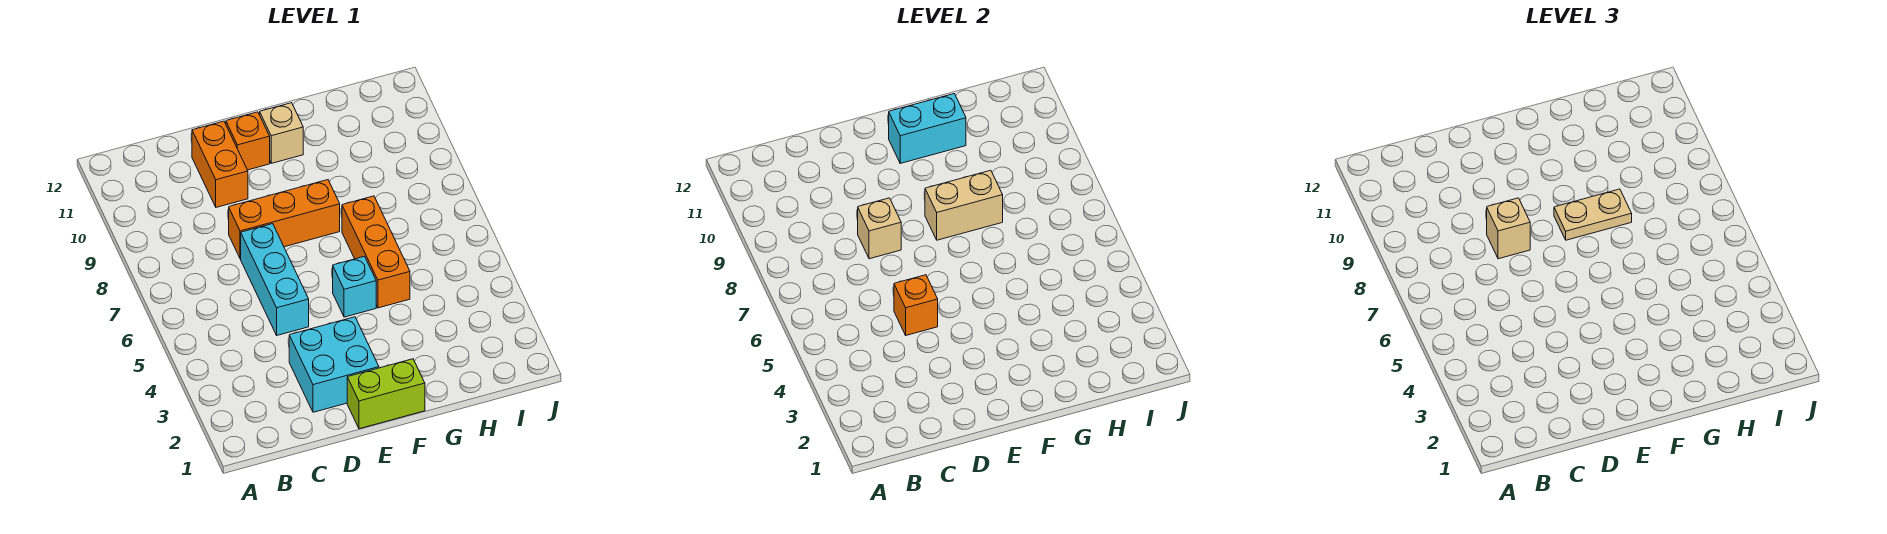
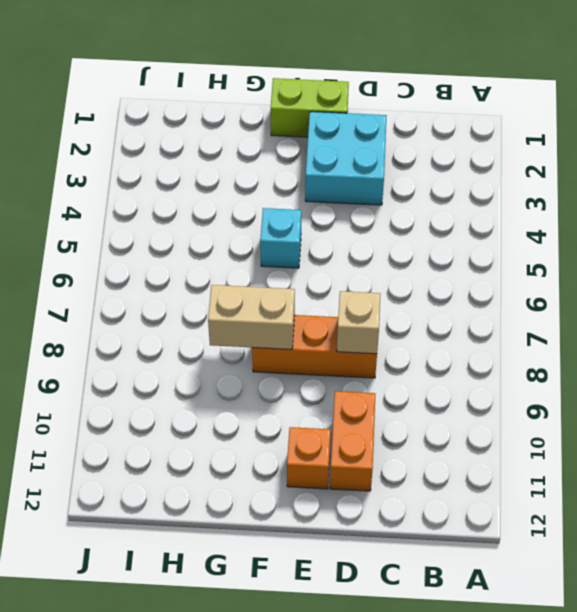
none -> cyan brick D5:D7 level 1
none -> tan brick F11 level 1
none -> orange brick G5:G7 level 1

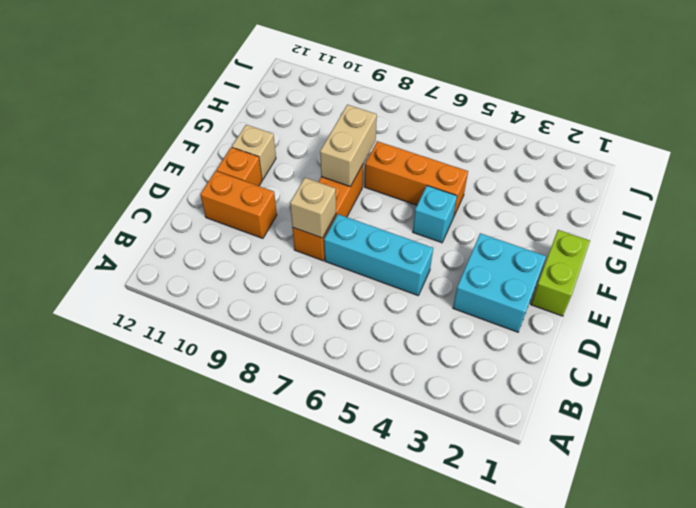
none -> orange brick D5 level 2
none -> cyan brick F11:G11 level 2
none -> tan brick D8 level 3

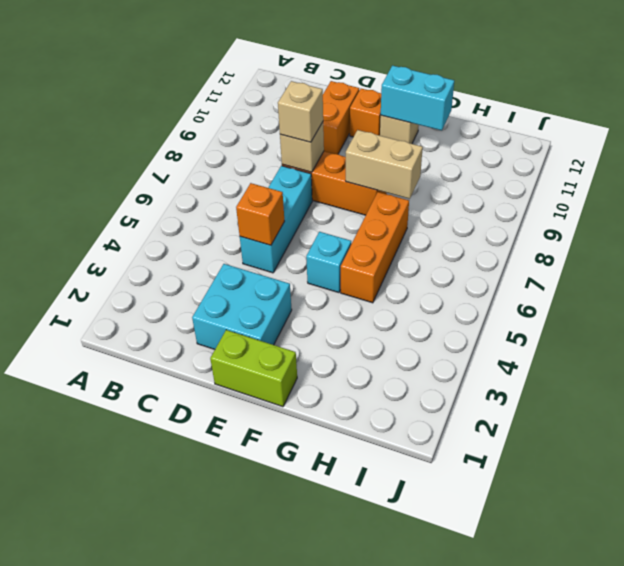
none -> tan plate F8:G8 level 3

